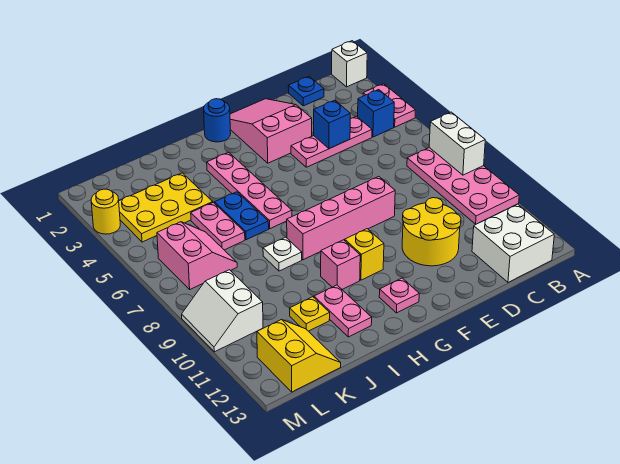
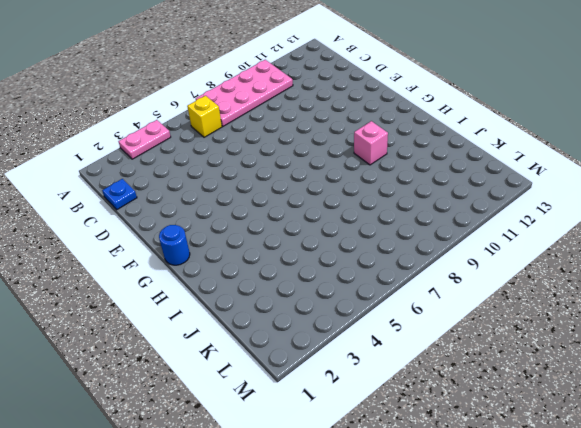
yellow brick B6 level 1 -> yellow brick G10 level 1
none -> white brick A1 level 1
none -> blue brick B4 level 1
none -> white brick B12:C13 level 1

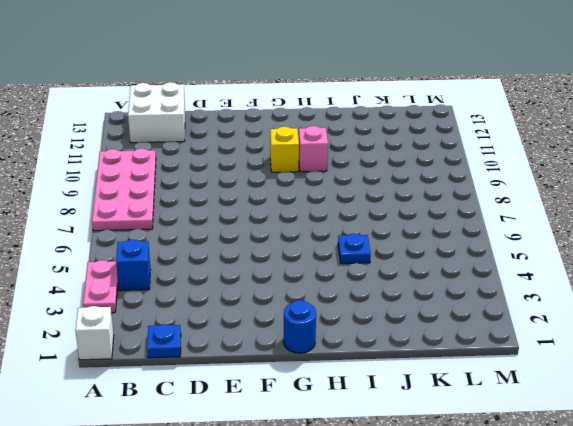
blue plate I5 level 1 -> blue plate I5:I6 level 1
none -> pink plate C4:E4 level 1
none -> yellow round brick D10:E11 level 1
none -> pink slope E1:F3 level 1 top 3

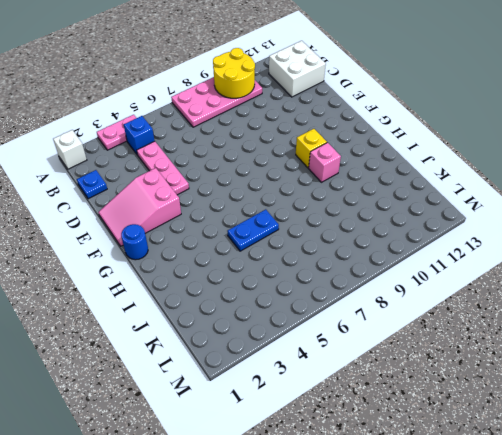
yellow round brick A9:B10 level 2 -> yellow round brick D10:E11 level 1
none -> pink brick E8:H8 level 1
none -> pink plate G12 level 1
none -> pink plate H3:H6 level 1

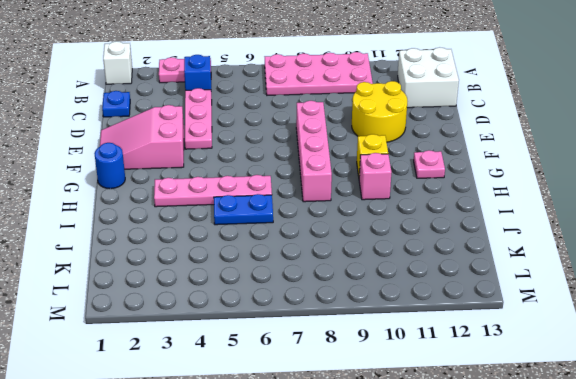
none -> white plate I8 level 1
none -> pink plate I11:I12 level 1
none -> yellow plate J3:L4 level 1

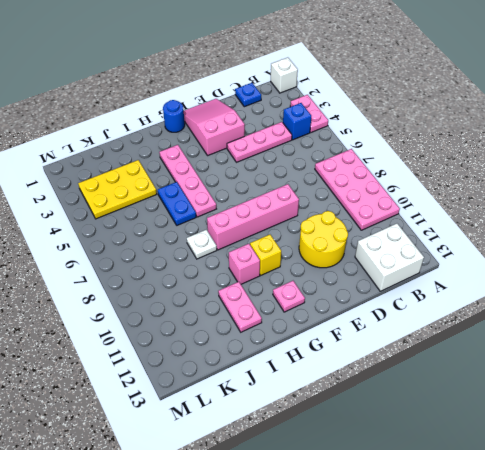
none -> pink plate J5:J6 level 1
none -> yellow plate J11 level 1
none -> pink slope K6:L7 level 1 top L

